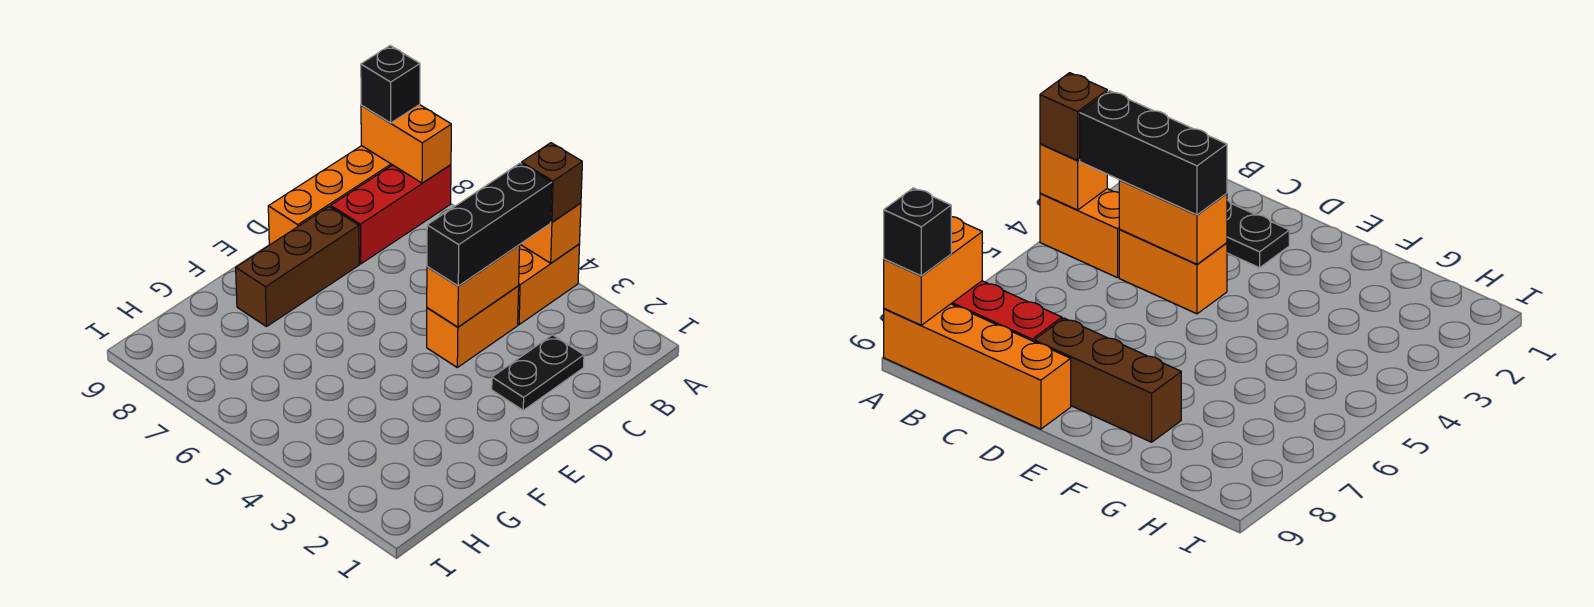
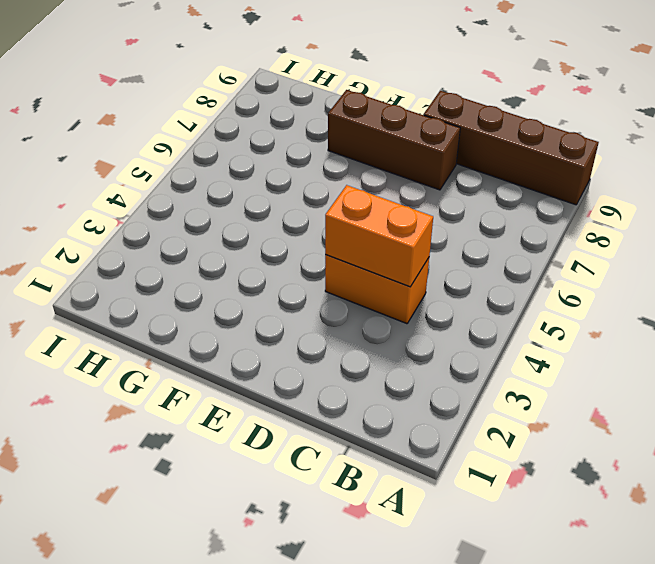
brown brick A9:D9 level 1 -> orange brick A9:D9 level 1
none -> orange brick A4:B4 level 1
none -> red brick A8:C8 level 1
none -> black plate C2:D2 level 1

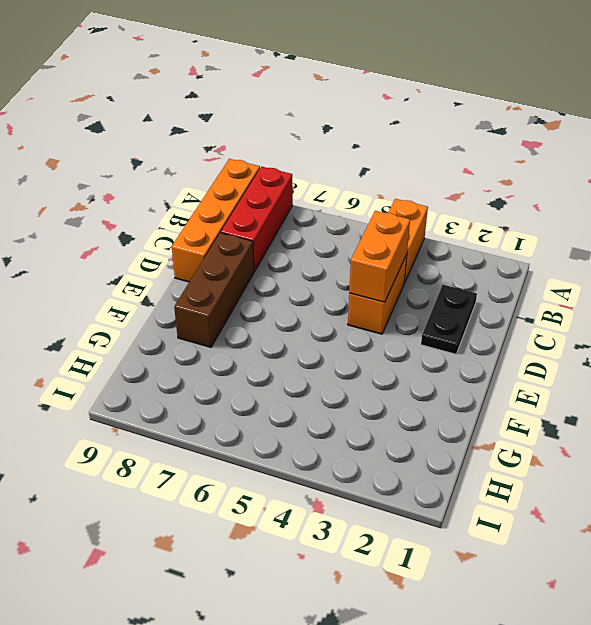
none -> orange brick A4 level 2
none -> orange brick A8:A9 level 2
none -> brown brick A4 level 3

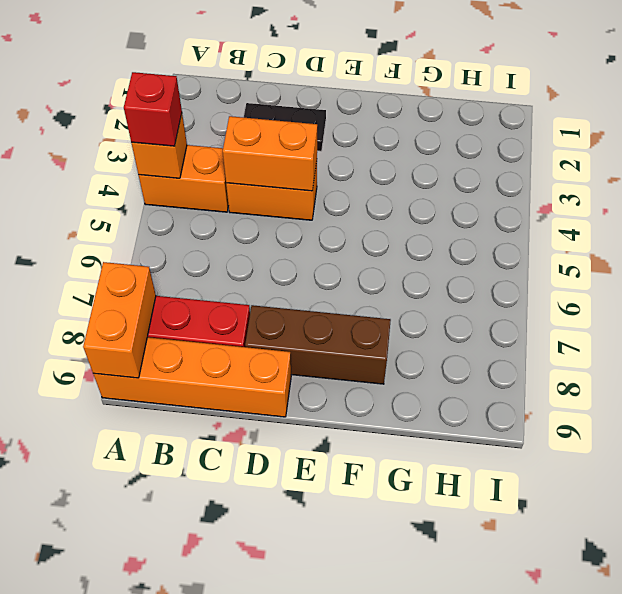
red brick A4 level 3 -> brown brick A4 level 3
none -> black brick A9 level 3
none -> black brick B4:D4 level 3

